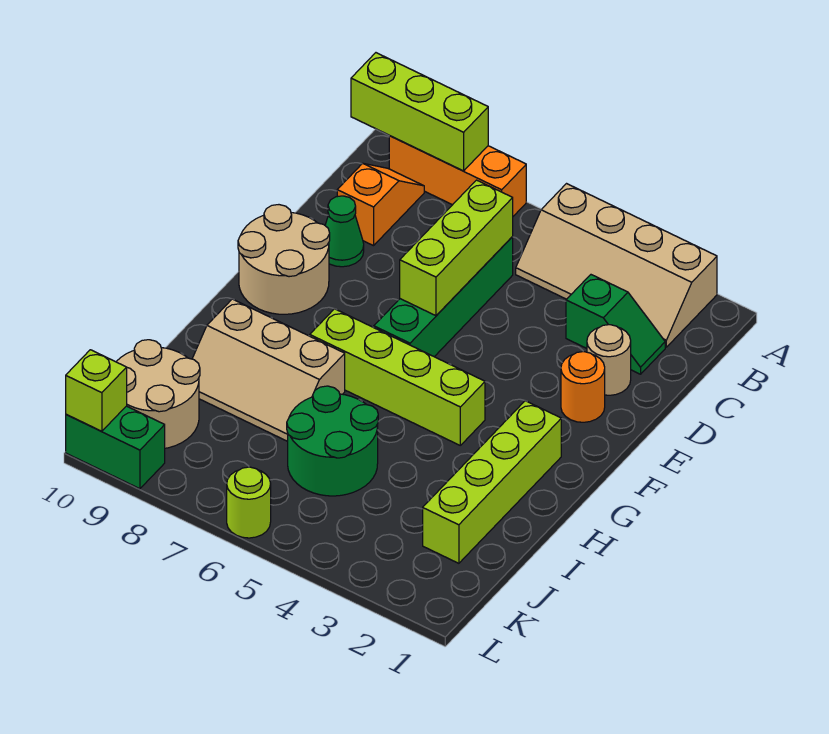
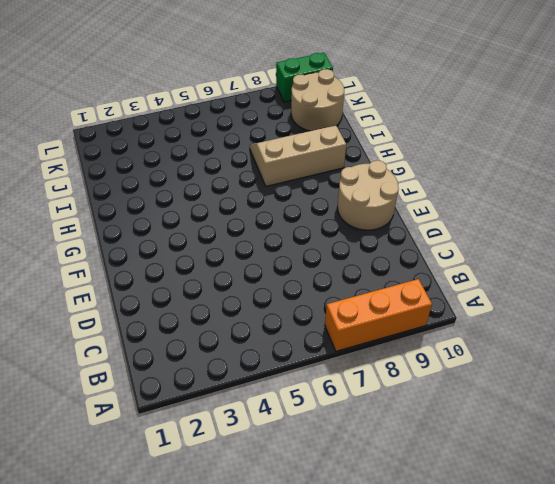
none -> tan slope A2:B5 level 1 top A
none -> orange slope B9:C9 level 1 top C
none -> green slope C2:C3 level 1 top 3

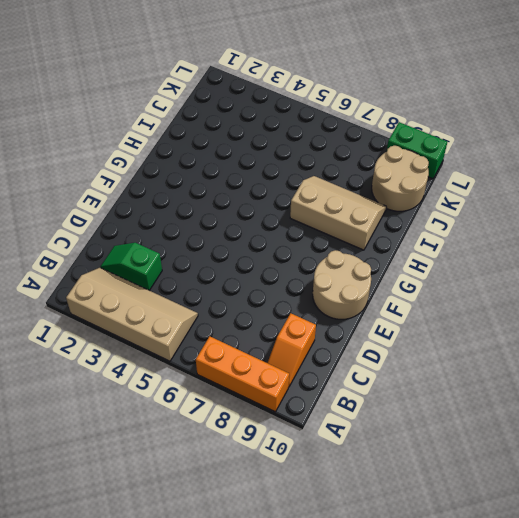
none -> green brick C6:F6 level 1
none -> tan round brick D2 level 1
none -> green cone D9 level 1

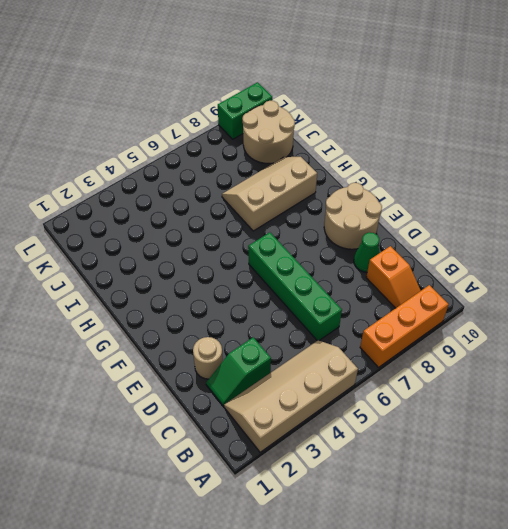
none -> orange round brick E2 level 1
none -> lime brick G2:J2 level 1
none -> lime brick G4:G7 level 1

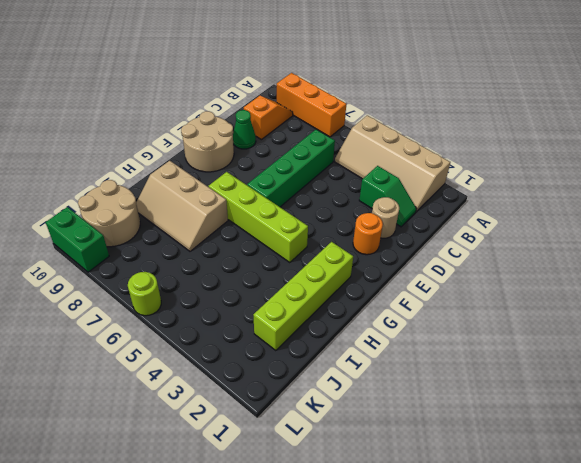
none -> green round brick I5:J6 level 1
none -> lime brick A8:A10 level 2
none -> lime brick C6:E6 level 2

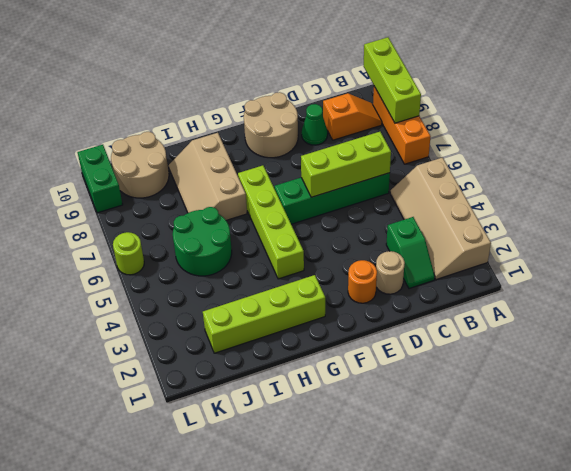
none -> lime brick L10 level 2

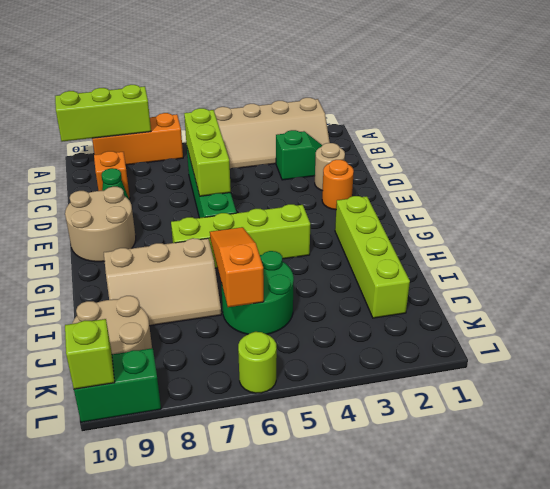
orange slope H6:J6 level 2 top J -> none

